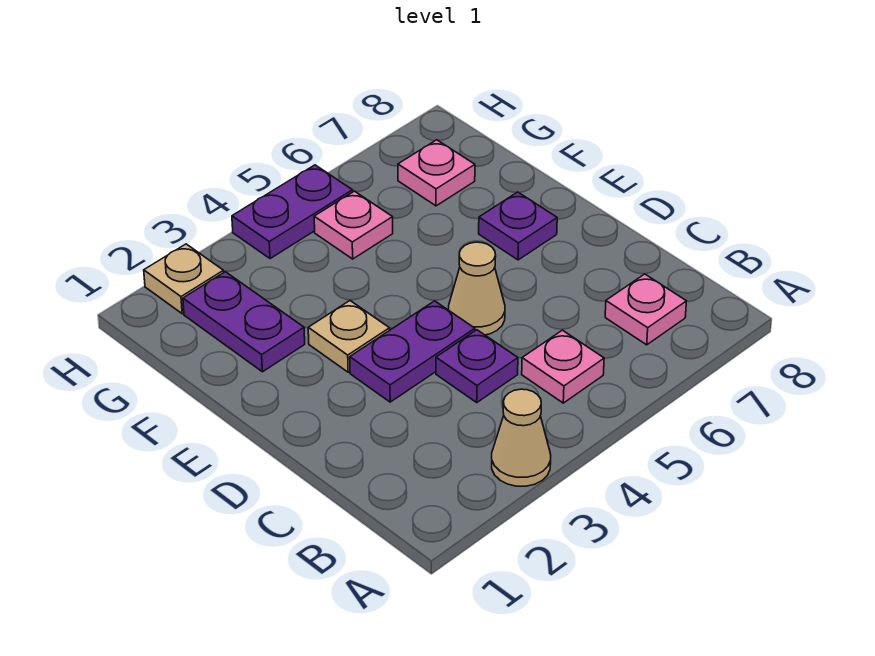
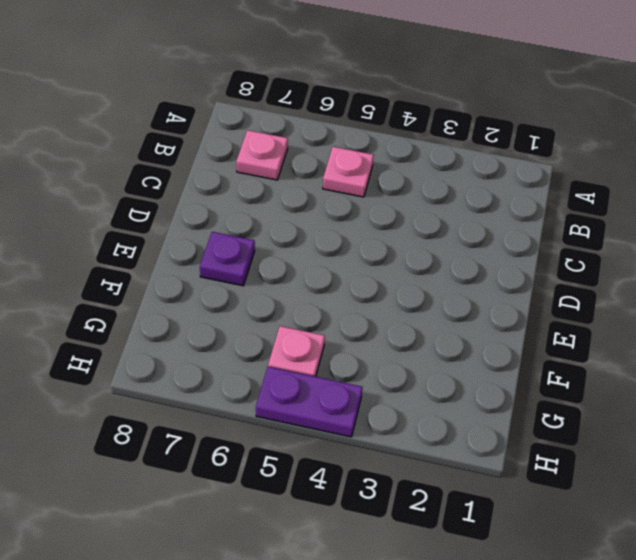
none -> tan cone A3 level 1
none -> purple plate C4 level 1
none -> purple plate D3:D4 level 1

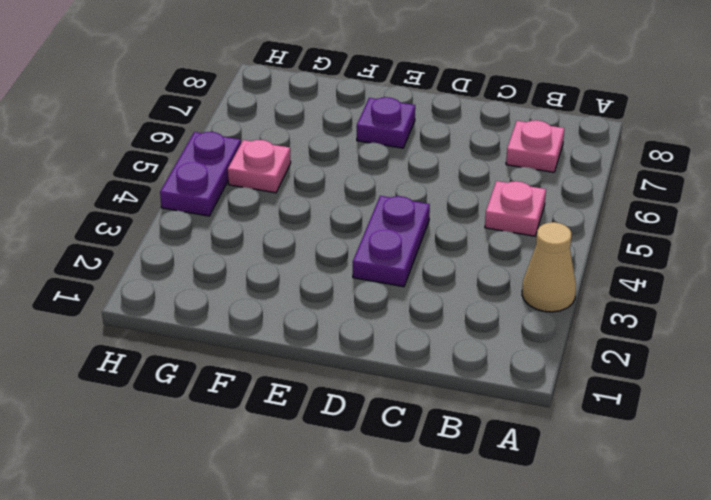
none -> purple plate C4 level 1
none -> tan cone D5 level 1
none -> tan plate E3 level 1

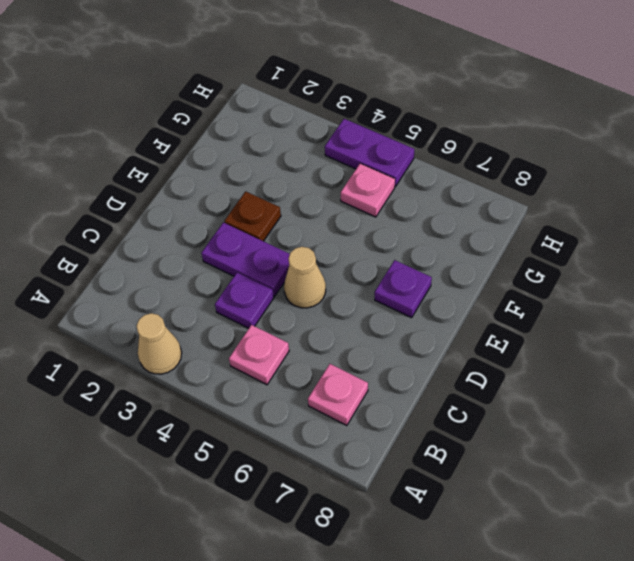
brown plate E3 level 1 -> tan plate E3 level 1
none -> purple plate F2:G2 level 1
none -> pink plate G7 level 1
none -> tan plate H2 level 1

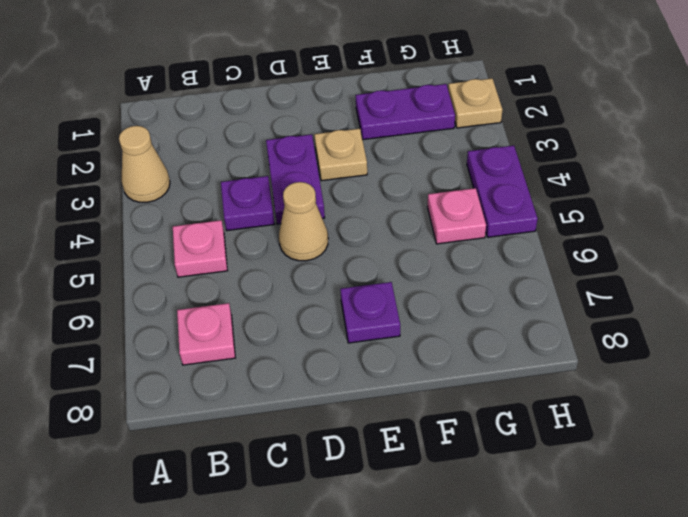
none -> pink plate G7 level 1

